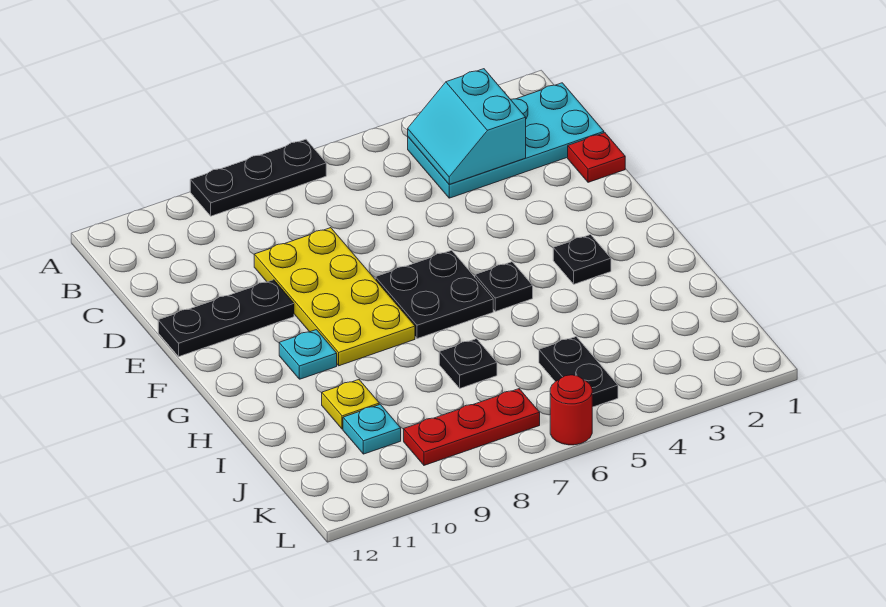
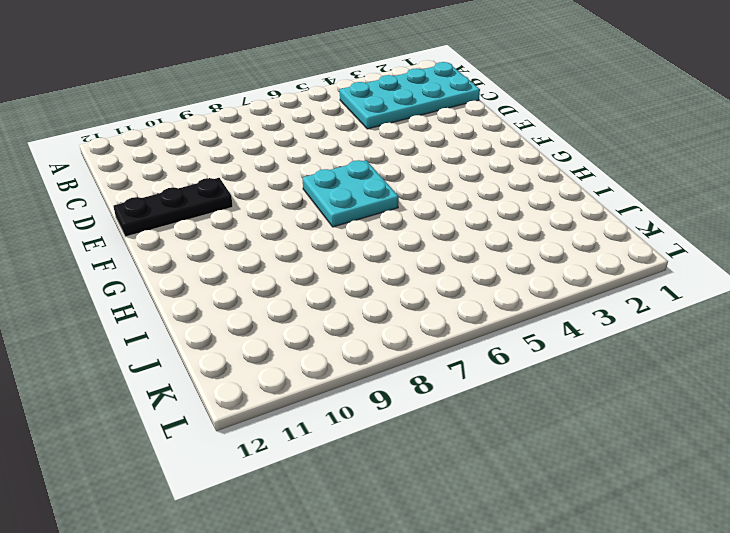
cyan plate F6:G7 level 1 -> black plate F6:G7 level 1
none -> black plate A7:A9 level 1
none -> red plate D1 level 1
none -> yellow plate D8:G9 level 1

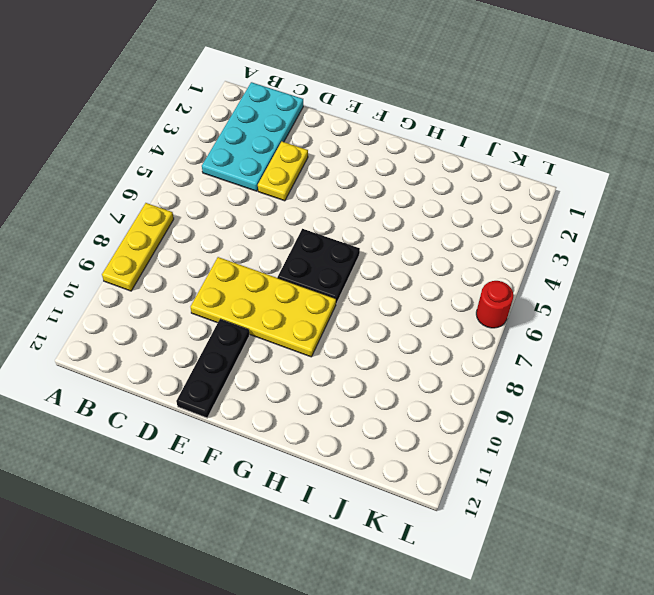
yellow plate A7:A9 level 1 -> black plate A7:A9 level 1
yellow plate D3:D4 level 1 -> none
none -> red plate D1 level 1
none -> black plate G3 level 1
none -> black plate G5 level 1

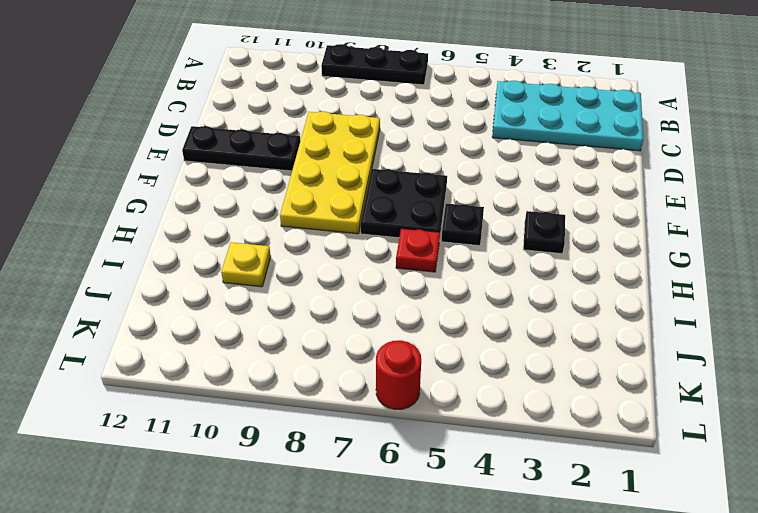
red plate H6 level 1 -> red plate D1 level 1
none -> cyan plate G10 level 1
none -> black plate I7 level 1
none -> black plate J5:K5 level 1

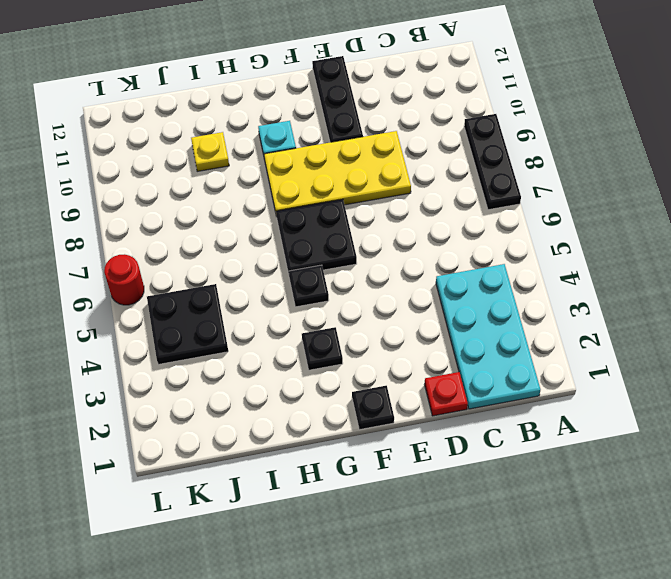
black plate F1 level 1 -> black plate I7 level 1
black plate J4:K5 level 1 -> black plate J5:K5 level 1
none -> cyan plate J10 level 1
none -> red plate K7:K9 level 1
none -> cyan slope B3:C4 level 2 top 3

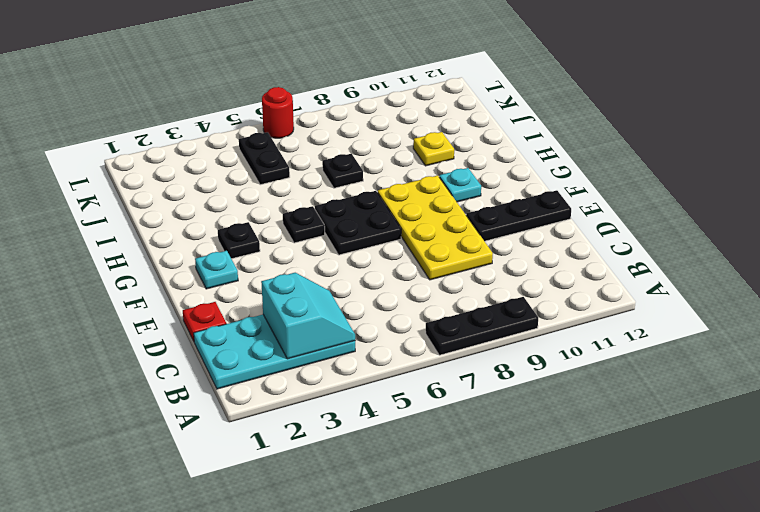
cyan plate F2 level 1 -> cyan plate J10 level 1
none -> red plate K7:K9 level 1

